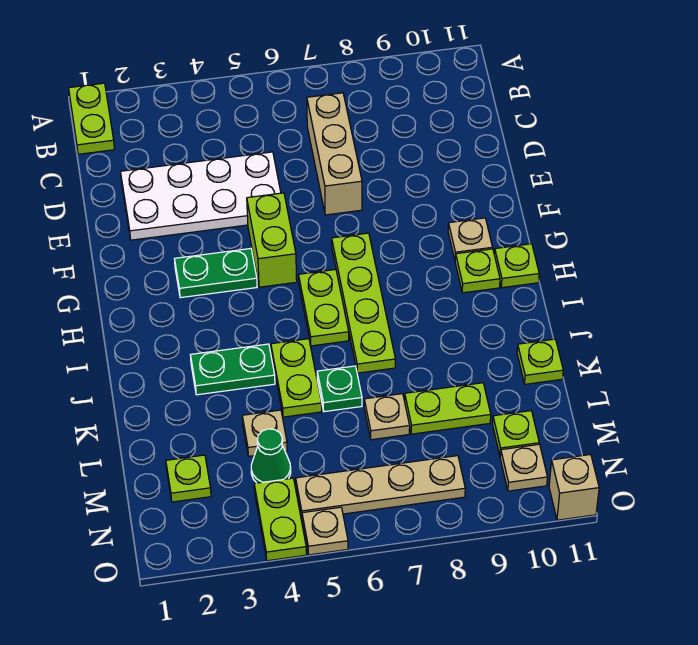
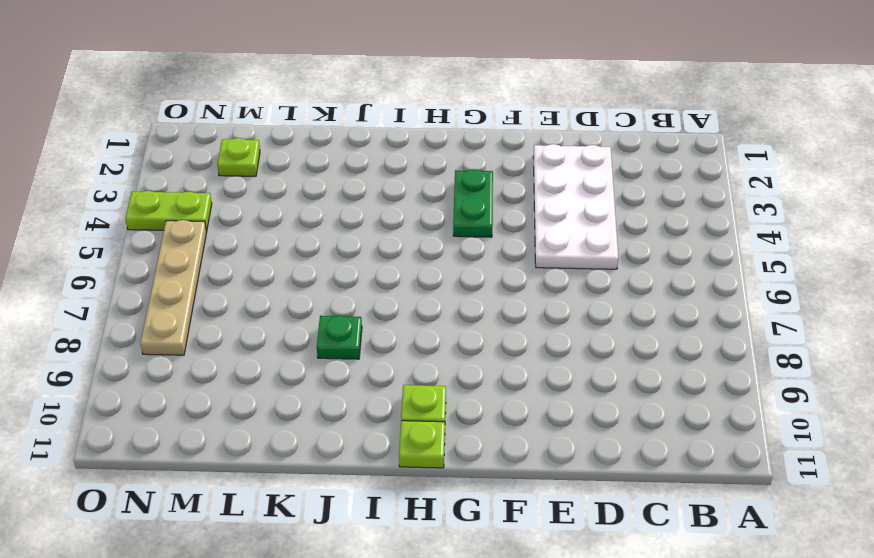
green plate J8 level 1 -> green plate K6 level 1
none -> lime plate A1:B1 level 1
none -> tan brick C7:E7 level 1
none -> lime brick F5:G5 level 1

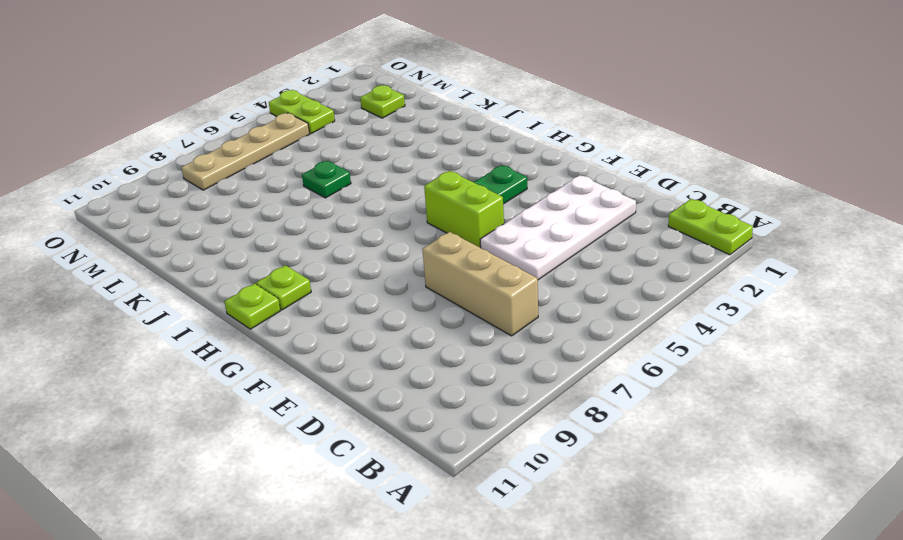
none -> lime plate G7:J7 level 1
none -> tan plate G10 level 1
none -> lime plate H6:I6 level 1

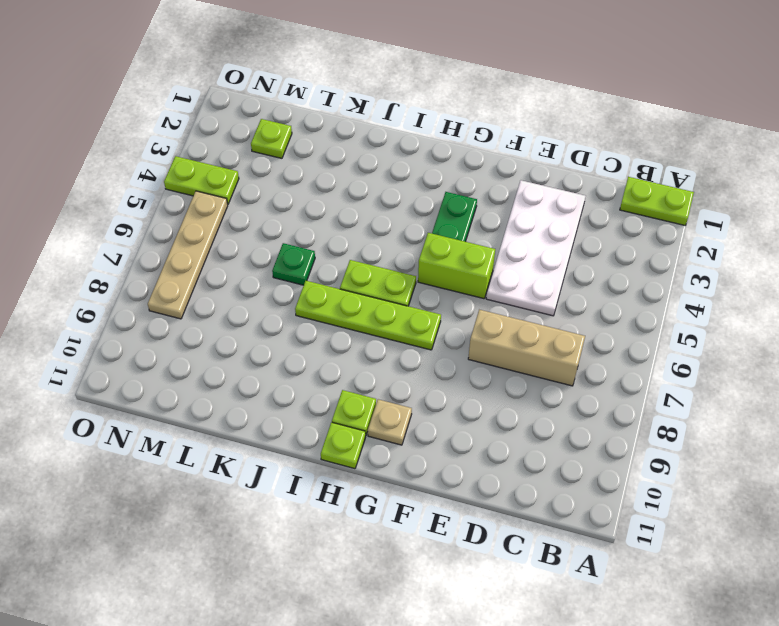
none -> green plate J3:J4 level 1
none -> lime plate J5:K5 level 1
none -> lime plate K11 level 1

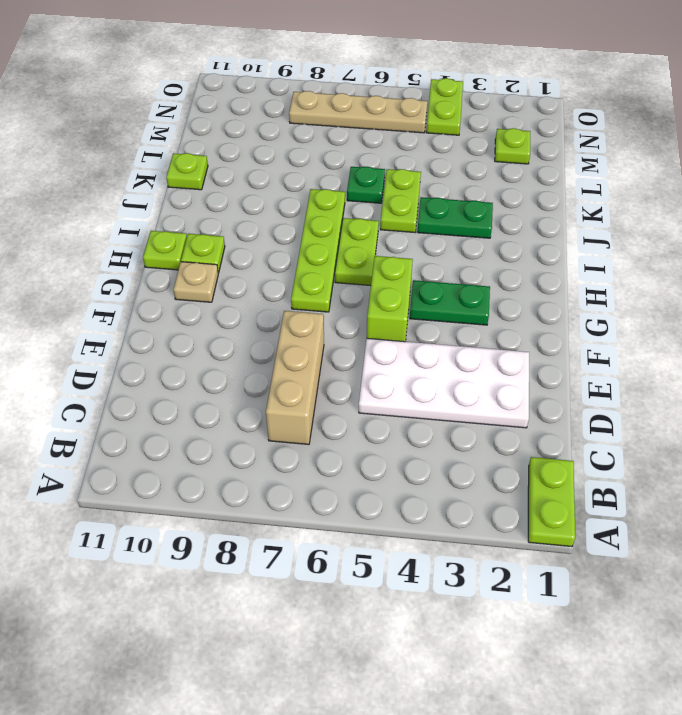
none -> tan plate L4 level 1
none -> tan plate L7 level 1
none -> lime plate L8:L9 level 1

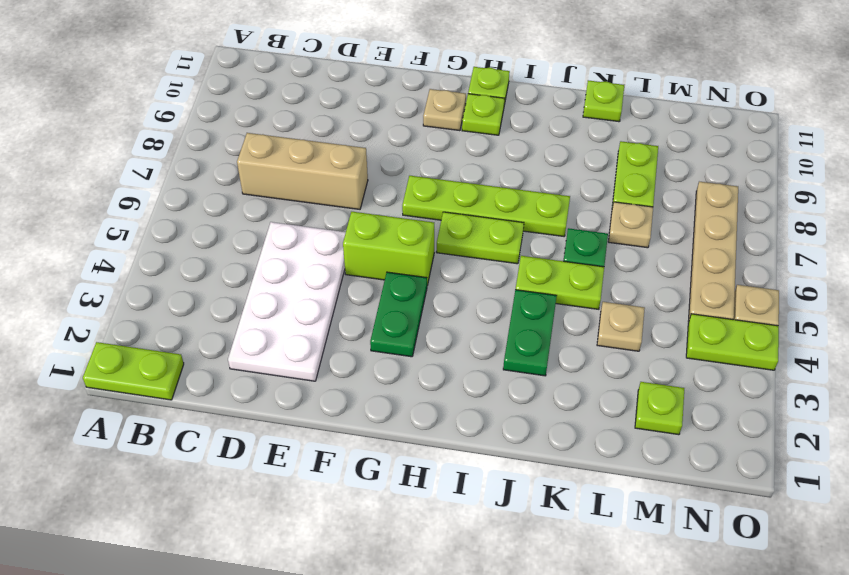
none -> green cone M4 level 1
none -> lime plate M10 level 1
none -> tan plate N10 level 1

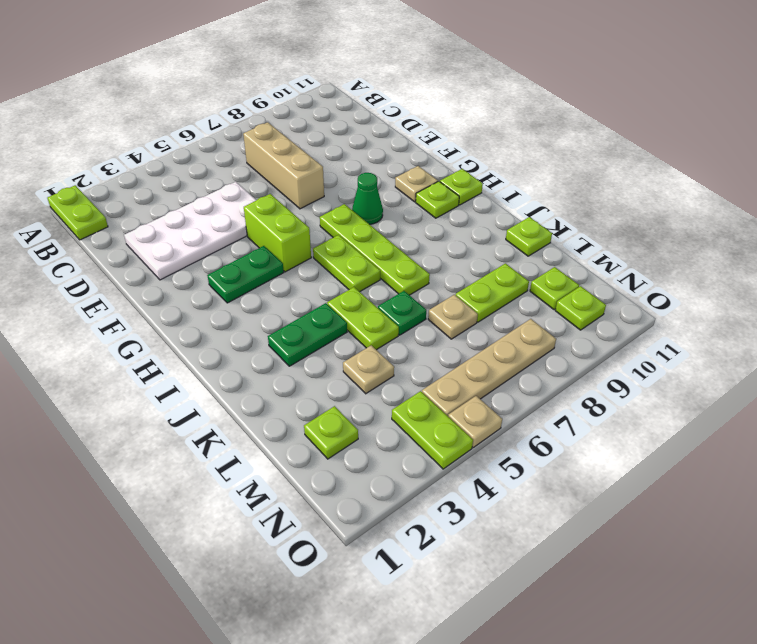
green cone G8 level 1 -> green cone M4 level 1
lime plate N10 level 1 -> tan plate N10 level 1
none -> tan brick O11 level 1

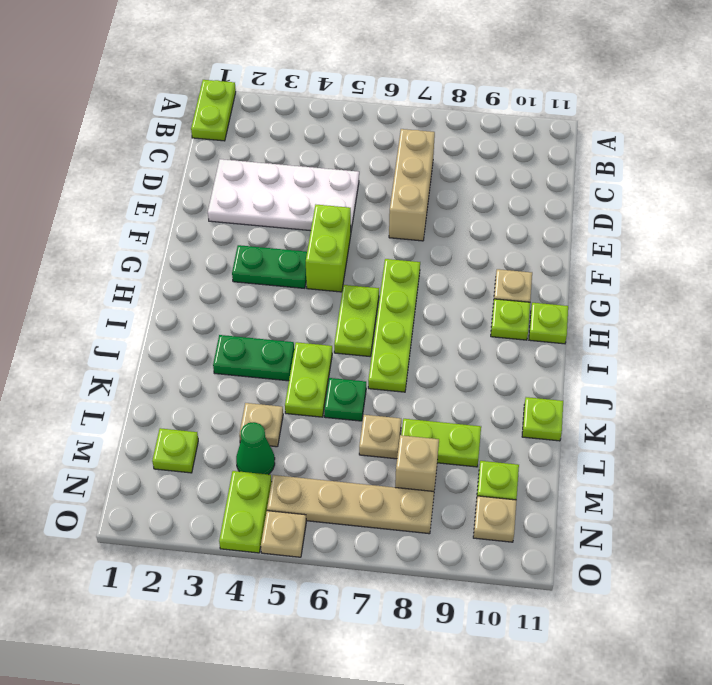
tan brick M8 level 1 -> tan brick O11 level 1

